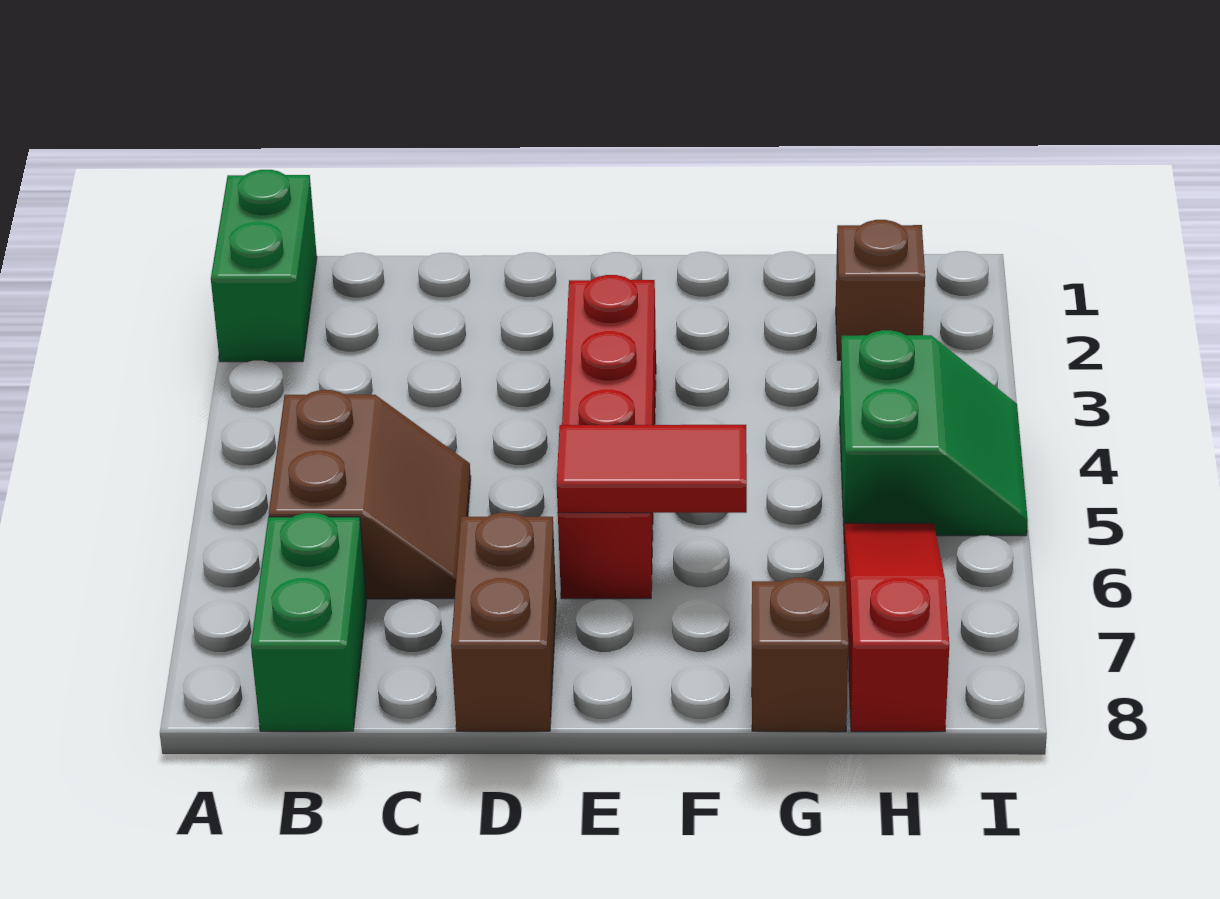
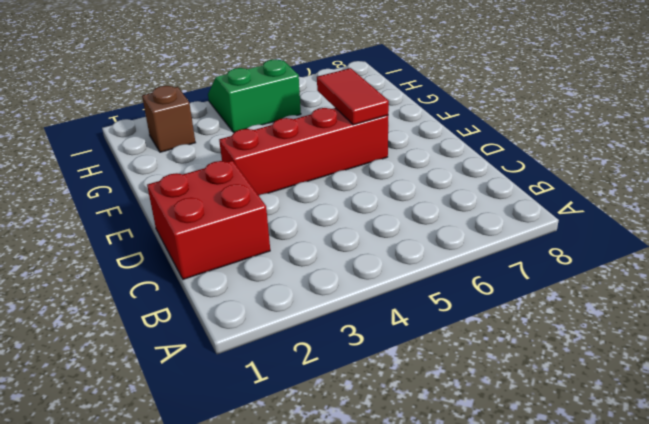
red brick C1:D2 level 1 -> none
none -> green brick A1:A2 level 1
none -> brown slope B5:C6 level 1 top B

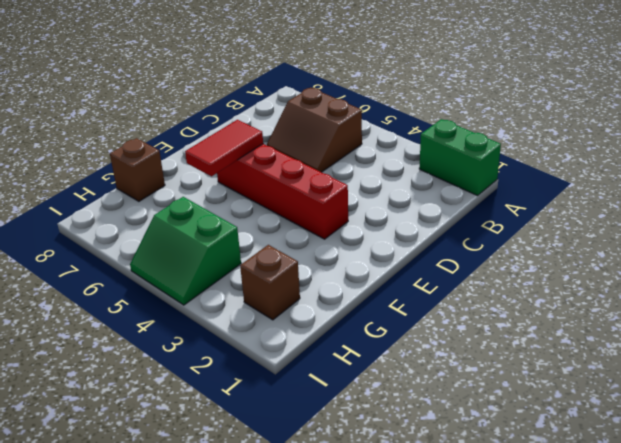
none -> green brick B7:B8 level 1
none -> brown brick D7:D8 level 1

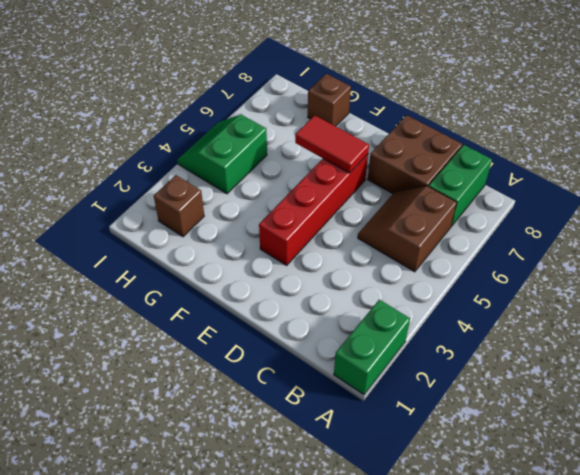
brown brick C7:D8 level 1 -> brown brick D7:D8 level 1
none -> red slope H6:H8 level 1 top 8

